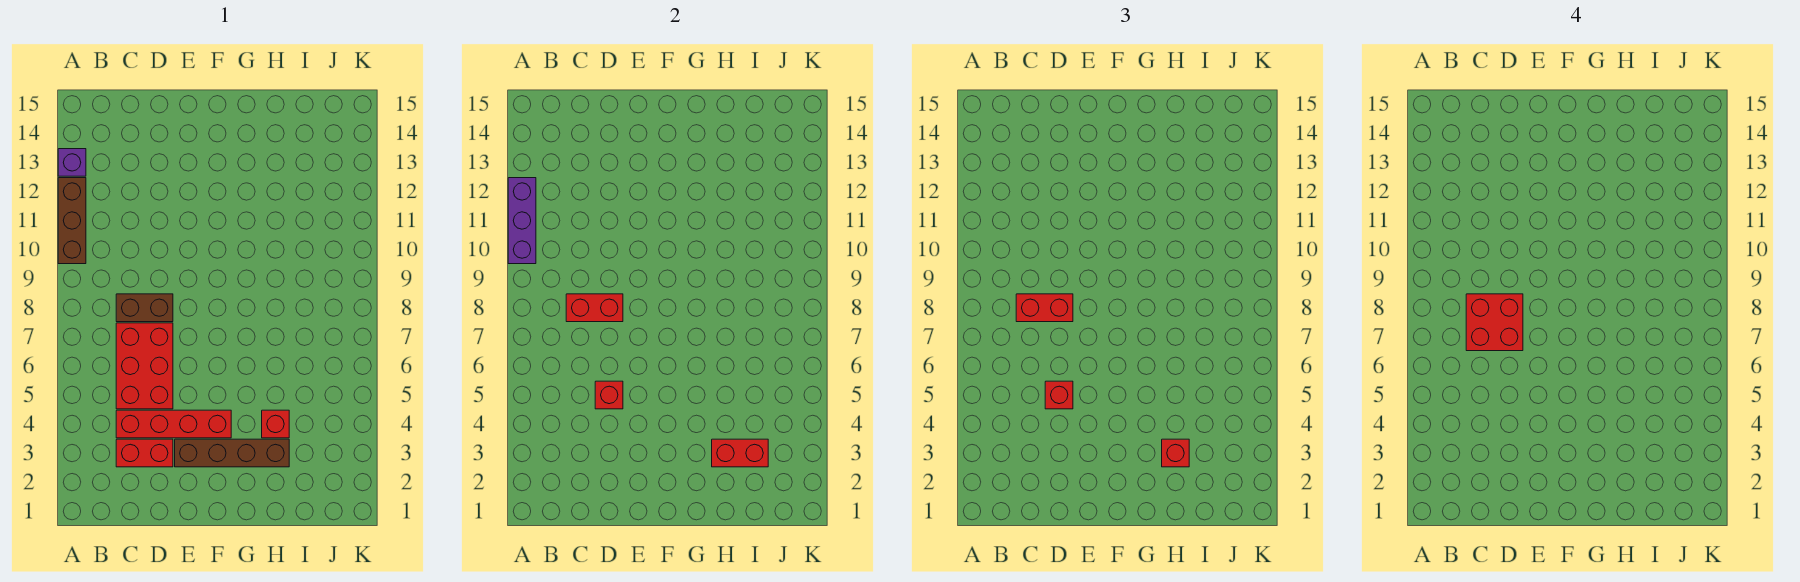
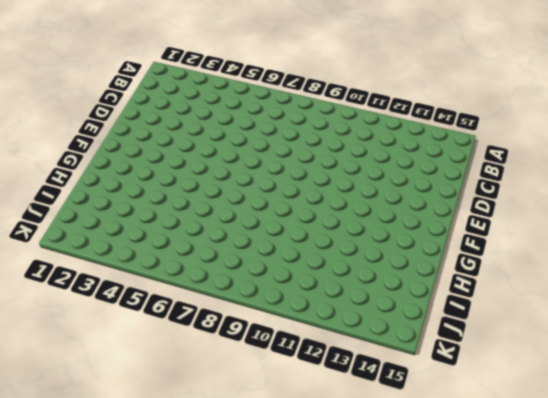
none -> brown brick A10:A12 level 1
none -> purple brick A13 level 1
none -> red brick C3:D3 level 1

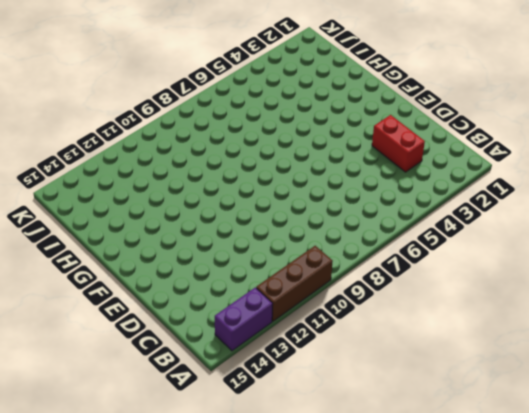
purple brick A13:A14 level 1 -> purple brick A13 level 1
none -> red brick C4:F4 level 1
none -> red brick C5:D7 level 1
none -> brown brick C8:D8 level 1

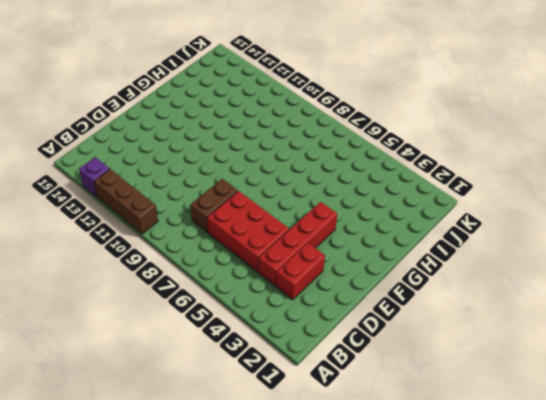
none -> brown brick E3:H3 level 1
none -> red brick H4 level 1
none -> purple brick A10:A12 level 2

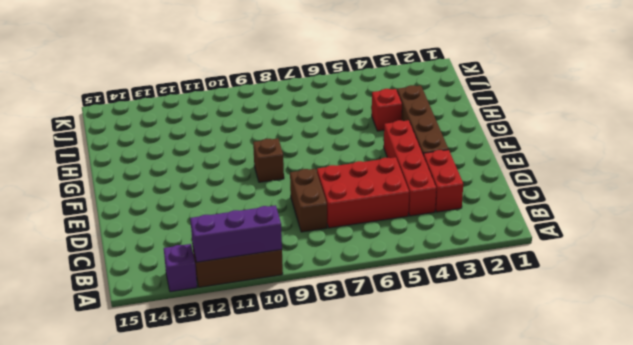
brown brick F9 level 1 -> none
none -> red brick C8:D8 level 2
none -> red brick D5 level 2
none -> red brick H3:I3 level 2

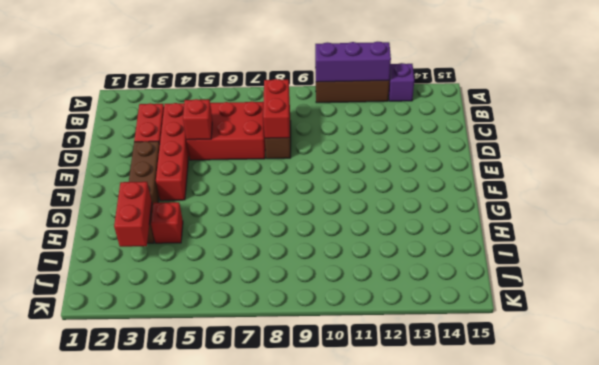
none -> red brick C8:D8 level 3
none -> red brick D5 level 3
none -> red brick H3 level 3

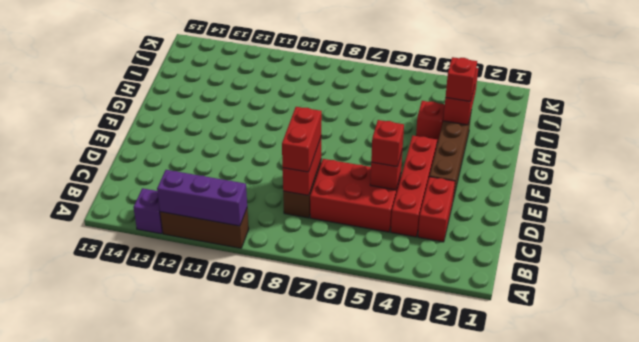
none -> red brick C7:D8 level 4

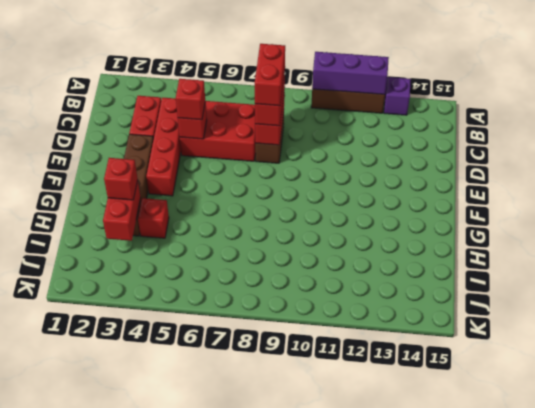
red brick C8:D8 level 4 -> red brick C7:D8 level 4

